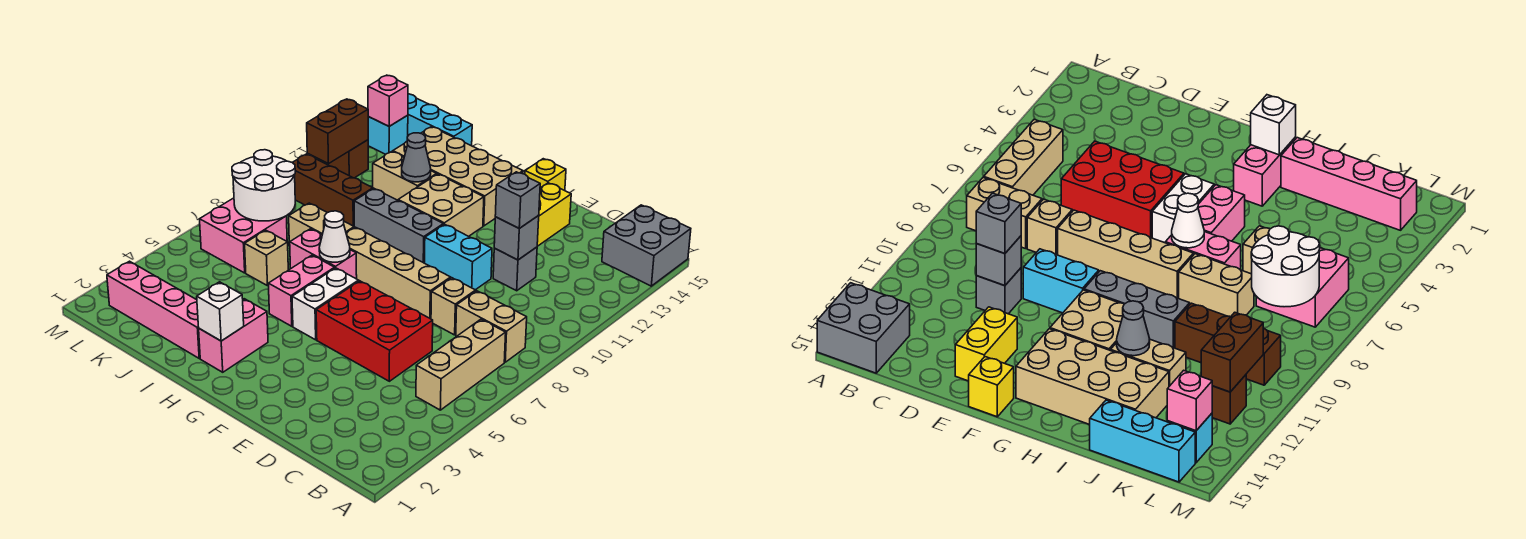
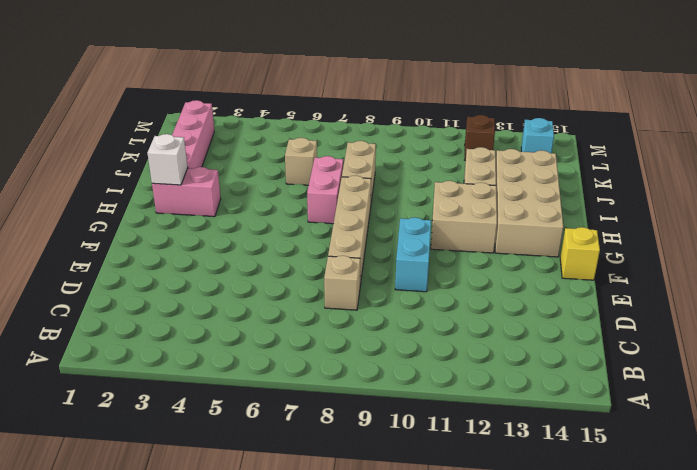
none -> grey brick A14:B15 level 1
none -> tan brick B5:B7 level 1
none -> tan brick B8:C8 level 1
none -> red brick D5:F6 level 1

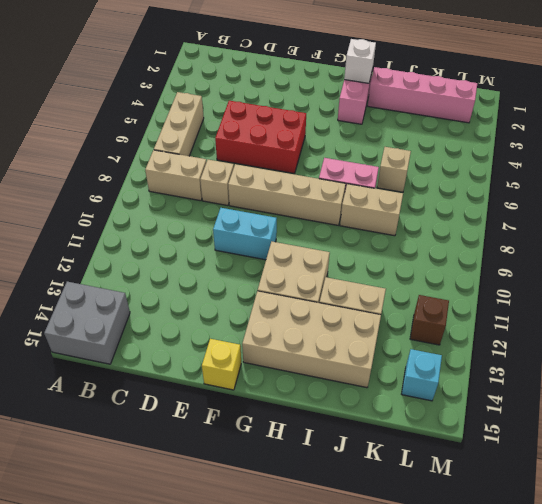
none -> grey brick D11 level 1
none -> yellow brick E13:E14 level 1
none -> white brick G5:G6 level 1
none -> grey brick G10:I10 level 1

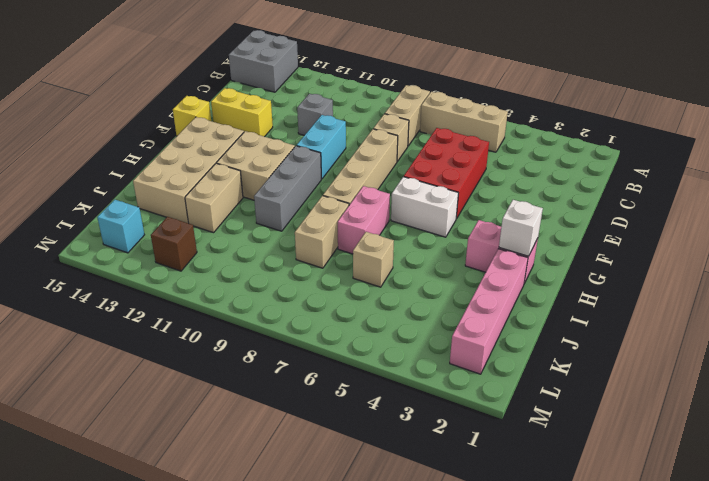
none -> pink brick H5:H6 level 1
none -> brown brick J10:L10 level 1
none -> cyan brick J15:L15 level 1
none -> pink brick K6:L7 level 1

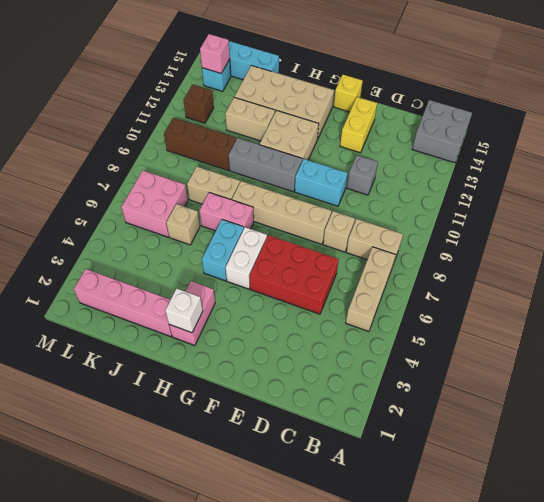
cyan brick H5:H6 level 1 -> pink brick H5:H6 level 1
none -> grey brick D11 level 2
none -> white cone H7 level 2
none -> grey cone I12 level 2
none -> white round brick K7:L8 level 2

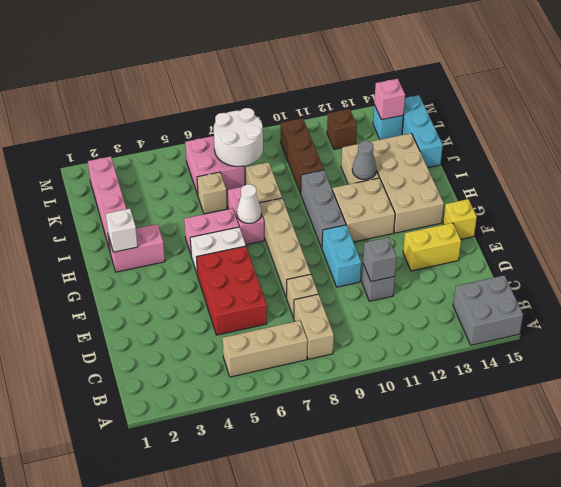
none -> brown brick L11:L12 level 2
none -> grey brick D11 level 3

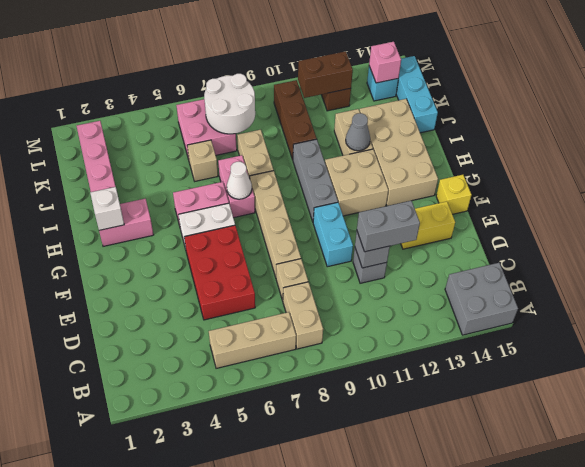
grey brick D11:D12 level 3 -> grey brick D11 level 3

